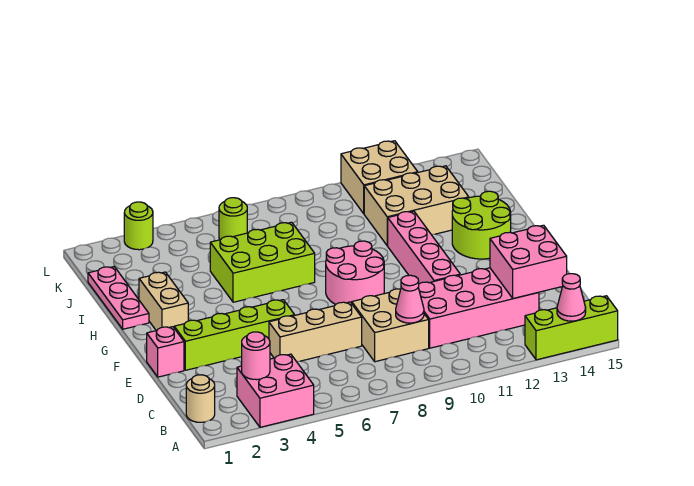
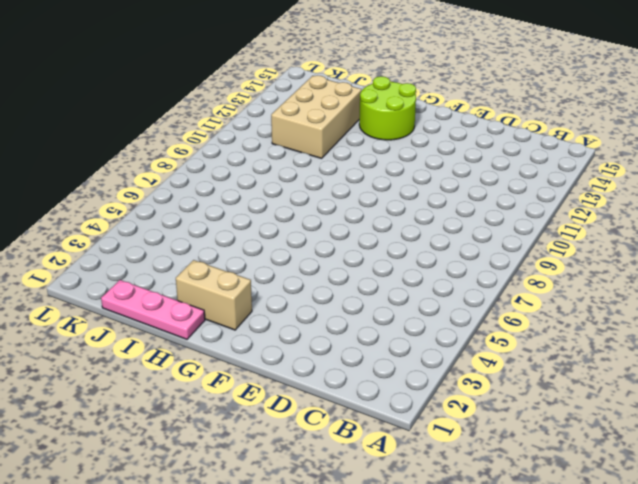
none -> pink brick A3:B4 level 1
none -> lime brick A13:A15 level 1
none -> tan round brick B1 level 1

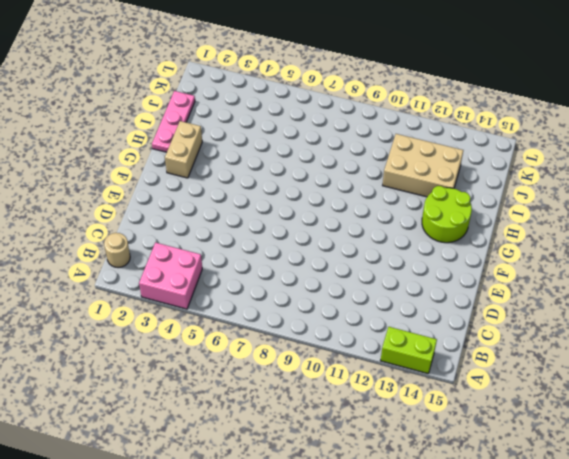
lime brick A13:A14 level 1 -> lime brick A13:A15 level 1
none -> tan brick C8:D9 level 1
none -> pink brick C10:D13 level 1
none -> tan brick D5:D7 level 1

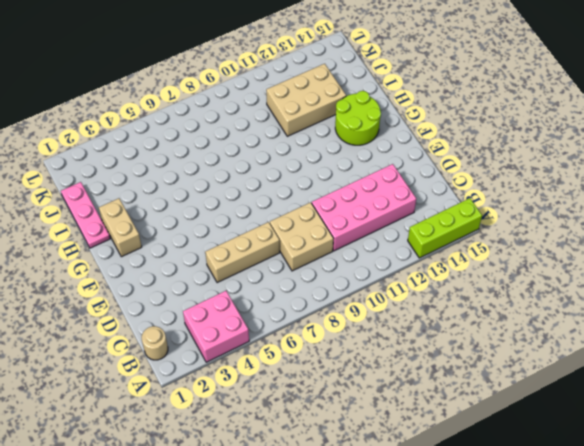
none -> pink brick E1 level 1
none -> lime brick E2:E5 level 1
none -> pink brick E11:H11 level 1

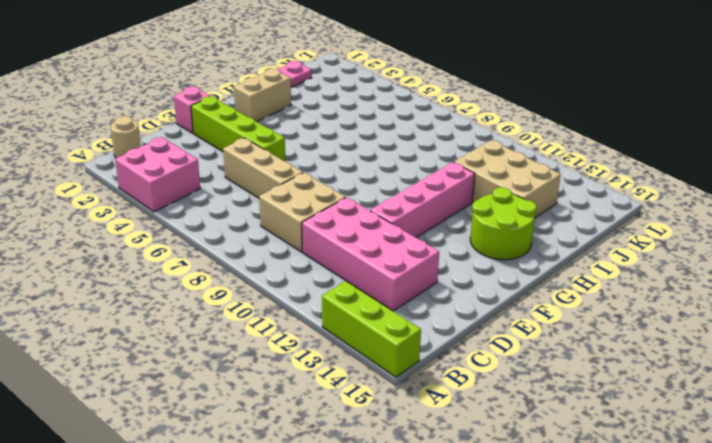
none -> pink round brick F8:G9 level 1
none -> lime brick H5:I7 level 1
none -> lime round brick K6 level 1

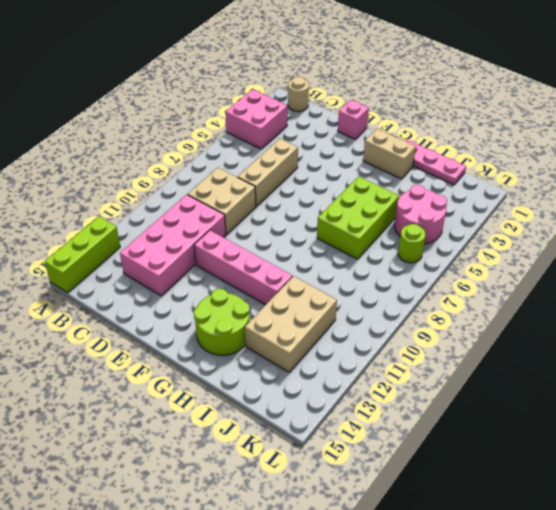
pink round brick J4:K5 level 1 -> pink round brick F8:G9 level 1
none -> lime brick E2:E5 level 1
none -> tan brick K11:L12 level 1
none -> lime round brick L3 level 1

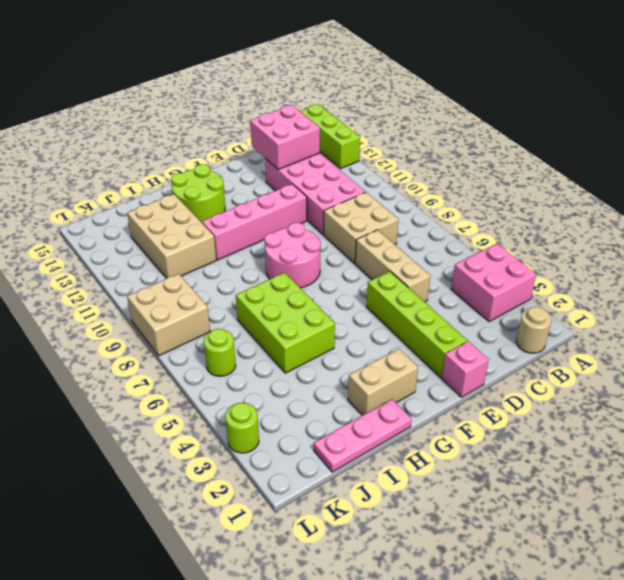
tan brick K8:L9 level 1 -> tan brick K11:L12 level 1
none -> pink cone A14 level 2
none -> pink round brick B3 level 2
none -> pink cone C9 level 2

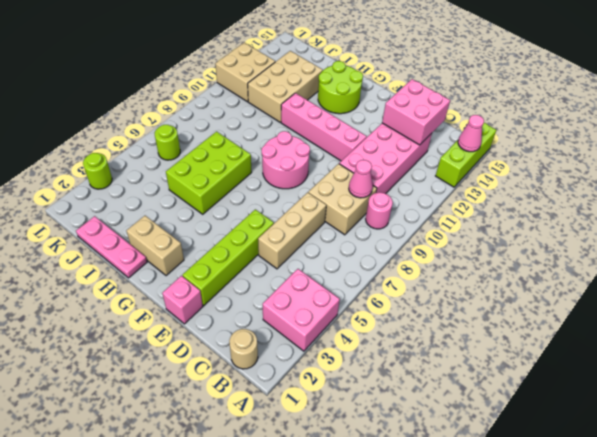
pink round brick B9 level 1 -> pink round brick B3 level 2

